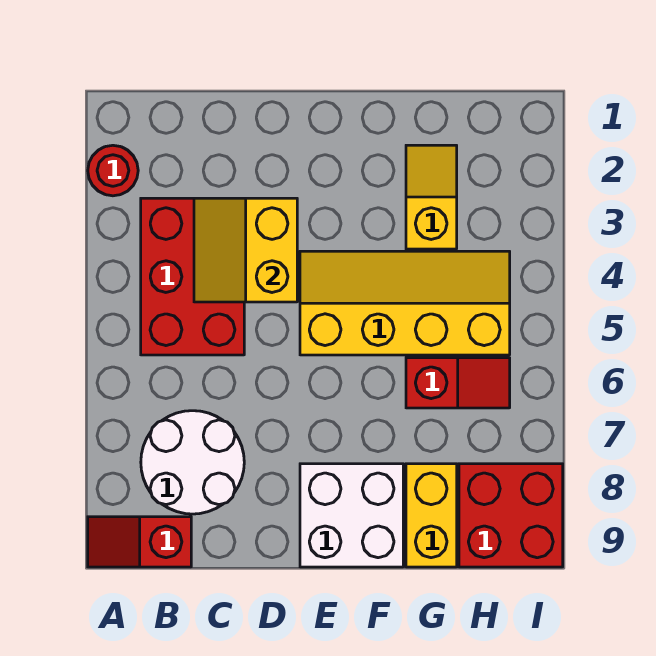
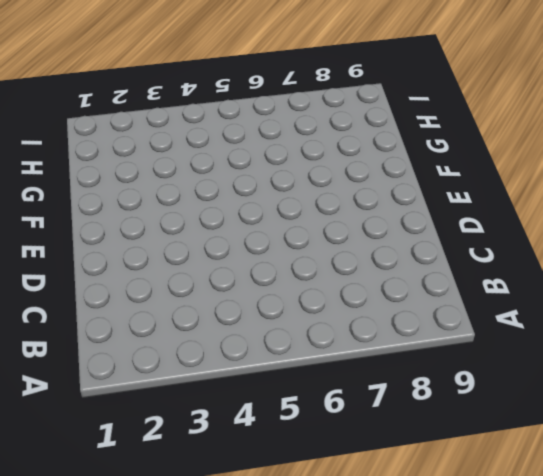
none -> red round brick A2 level 1
none -> red slope A9:B9 level 1 top B

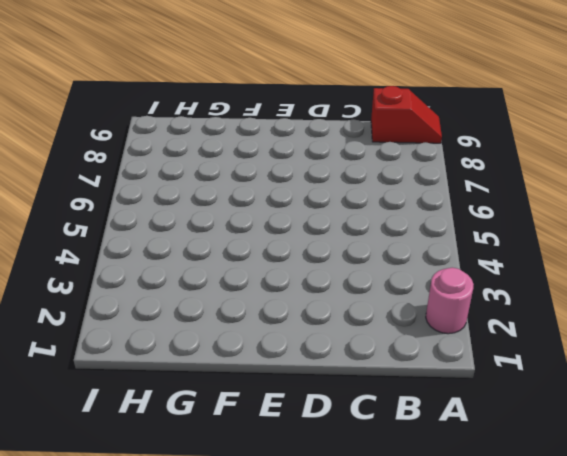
pink round brick A2 level 1 -> red round brick A2 level 1
none -> red brick B3:C5 level 1
none -> white round brick B7:C8 level 1

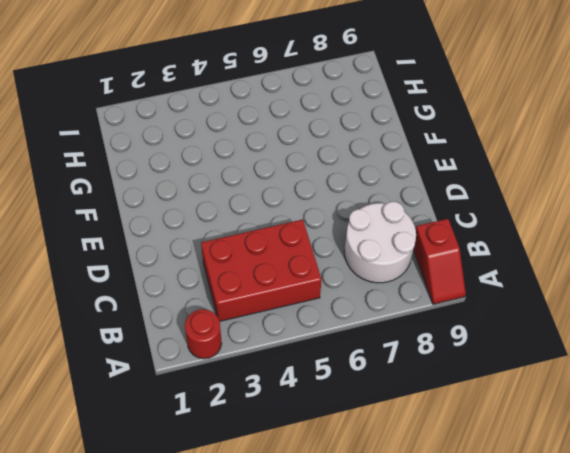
none -> yellow slope E4:H5 level 1 top 5
none -> white brick E8:F9 level 1

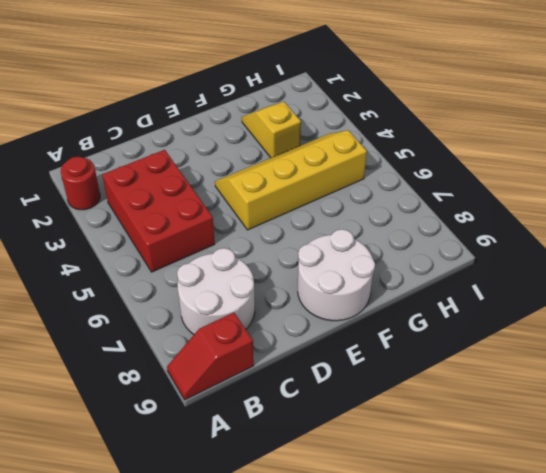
white round brick E8:F9 level 1 -> white brick E8:F9 level 1
none -> red slope G6:H6 level 1 top G
none -> yellow brick G8:G9 level 1

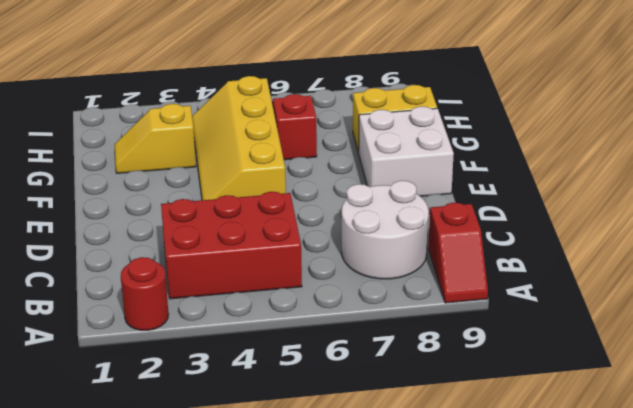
none -> red brick H8:I9 level 1
none -> yellow slope C3:D4 level 2 top D

